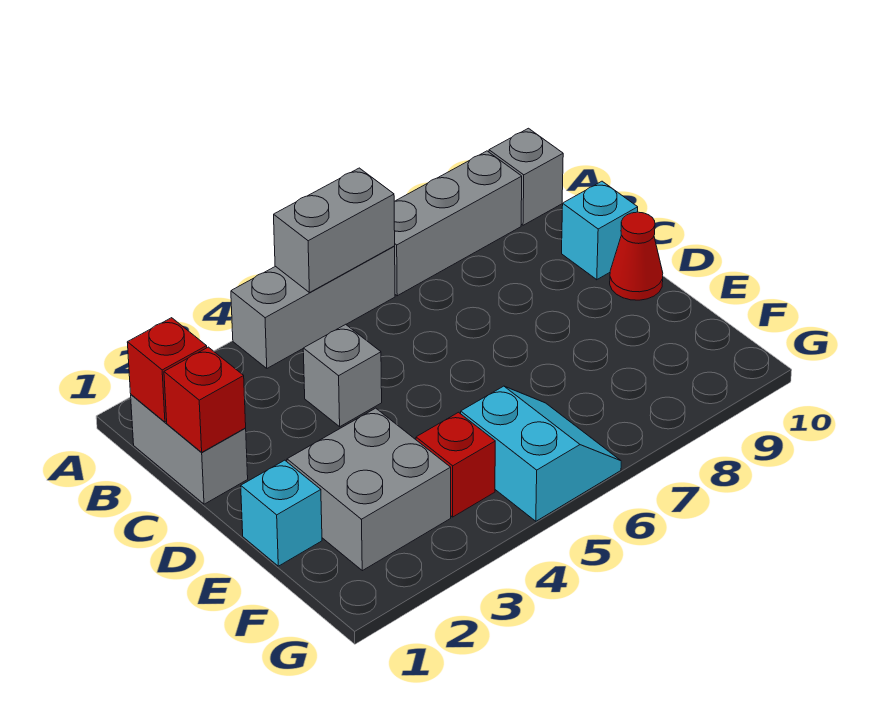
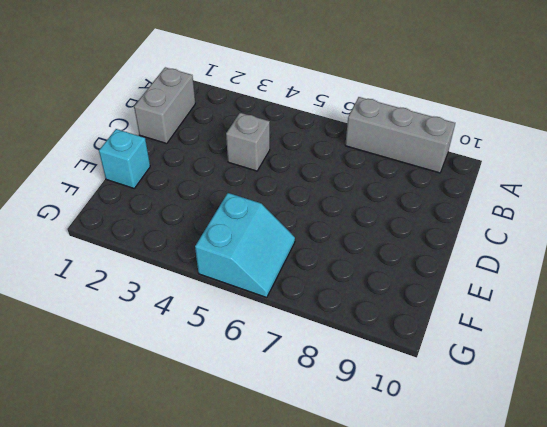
none -> grey brick A4:A6 level 1
none -> grey brick A10 level 1
none -> cyan brick C10 level 1

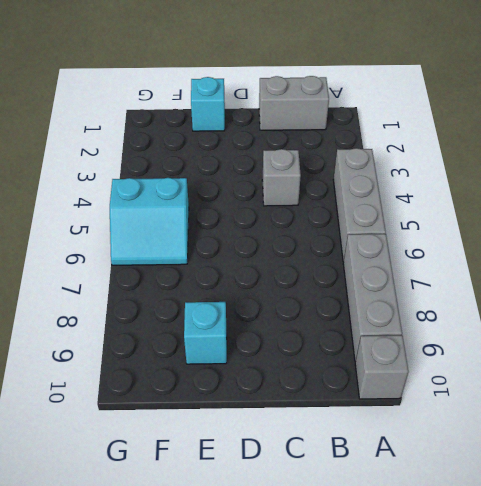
cyan brick E9 level 1 -> cyan brick C10 level 1
none -> red cone D10 level 1
none -> grey brick E2:F3 level 1
none -> red brick F4 level 1

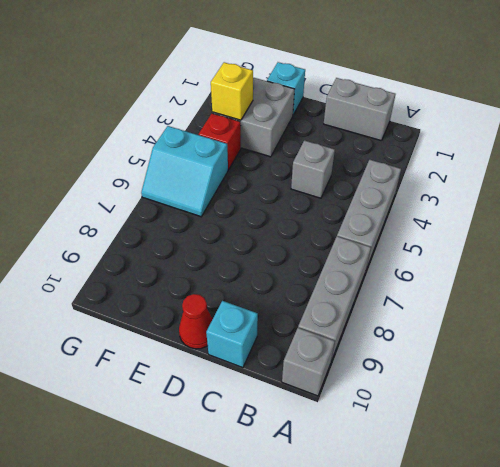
yellow brick F3 level 2 -> none
none -> grey brick A5:A6 level 2
none -> red brick B1 level 2
none -> red brick C1 level 2

